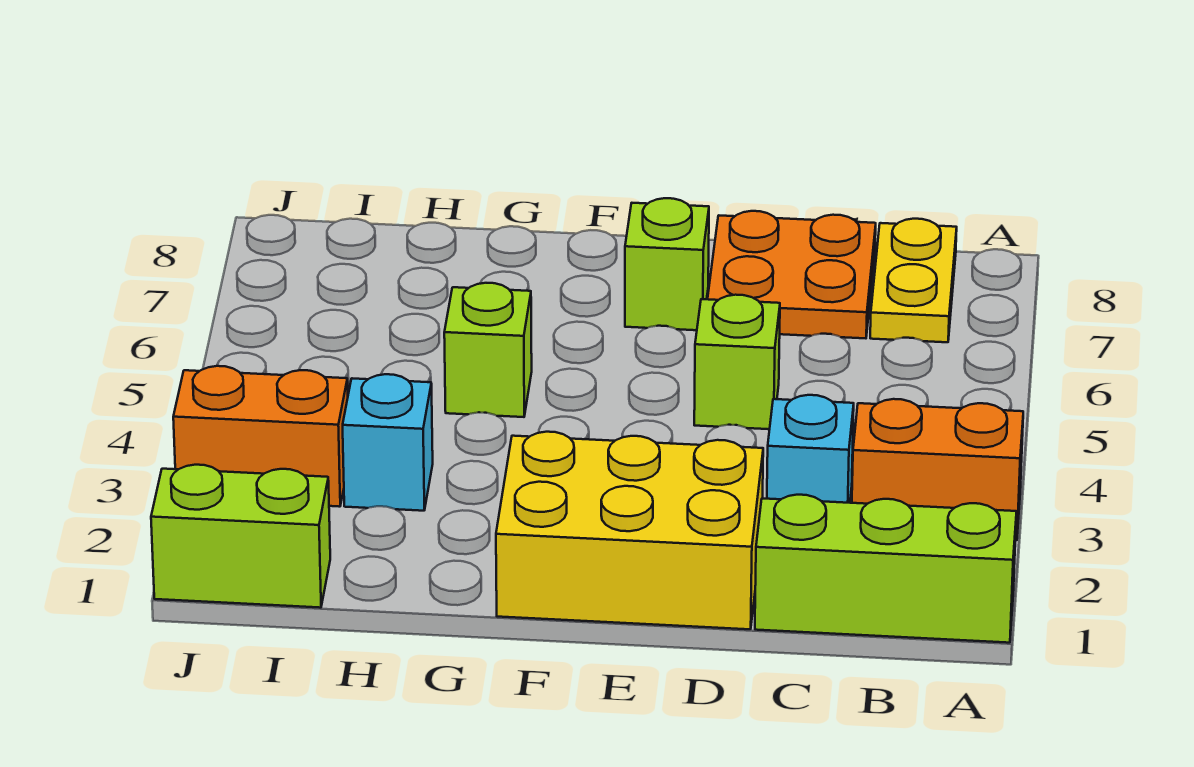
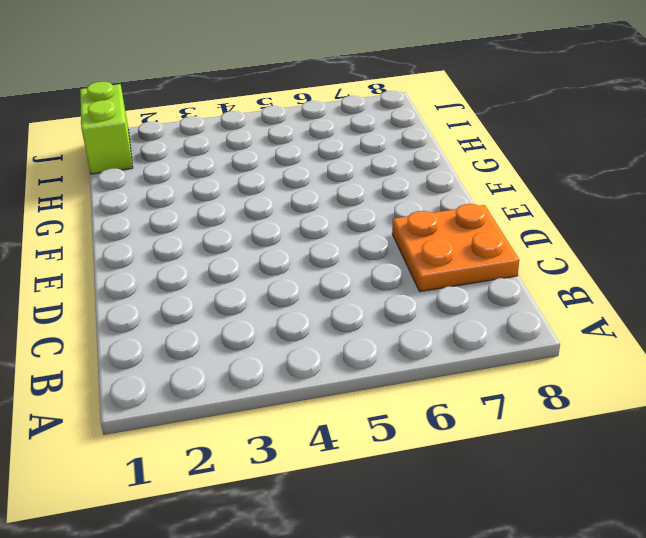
none -> lime brick A1:C1 level 1
none -> orange brick A3:B3 level 1
none -> yellow plate B7:B8 level 1

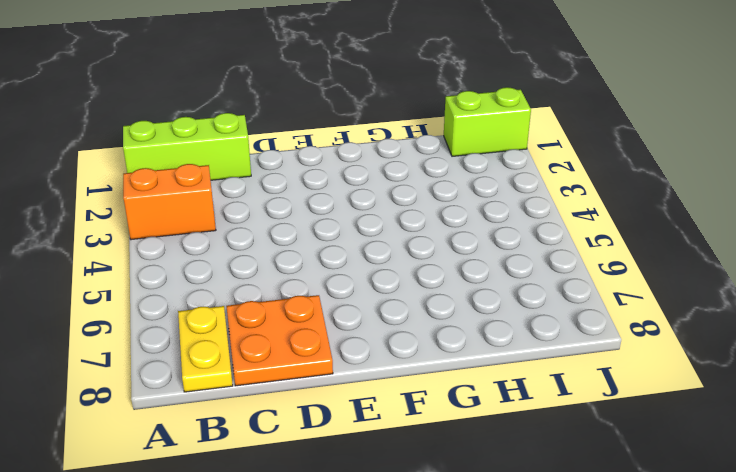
none -> cyan brick C3 level 1
none -> yellow brick D1:F2 level 1
none -> lime brick D5 level 1

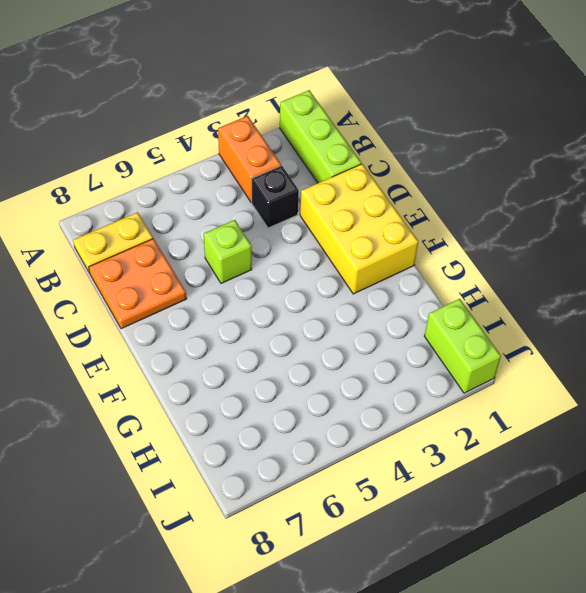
black brick C3 level 1 -> cyan brick C3 level 1
none -> lime brick E7 level 1
none -> lime brick G5 level 1
none -> cyan brick H3 level 1

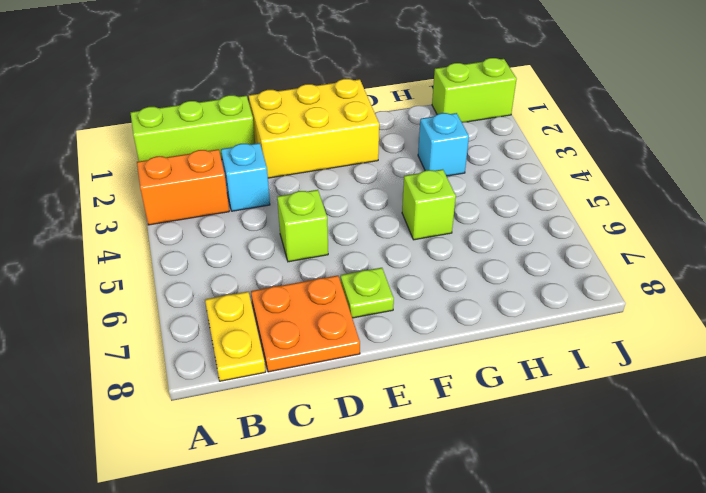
lime plate E7 level 1 -> lime brick E7 level 1
none -> orange brick I3:J3 level 1

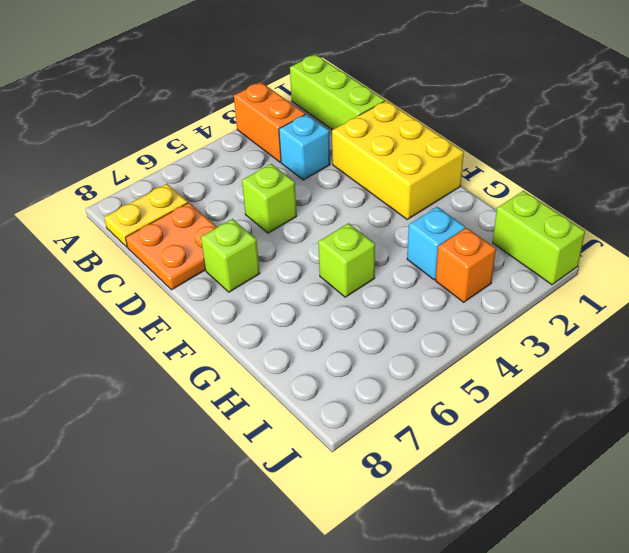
orange brick I3 level 1 -> orange brick I3:J3 level 1

